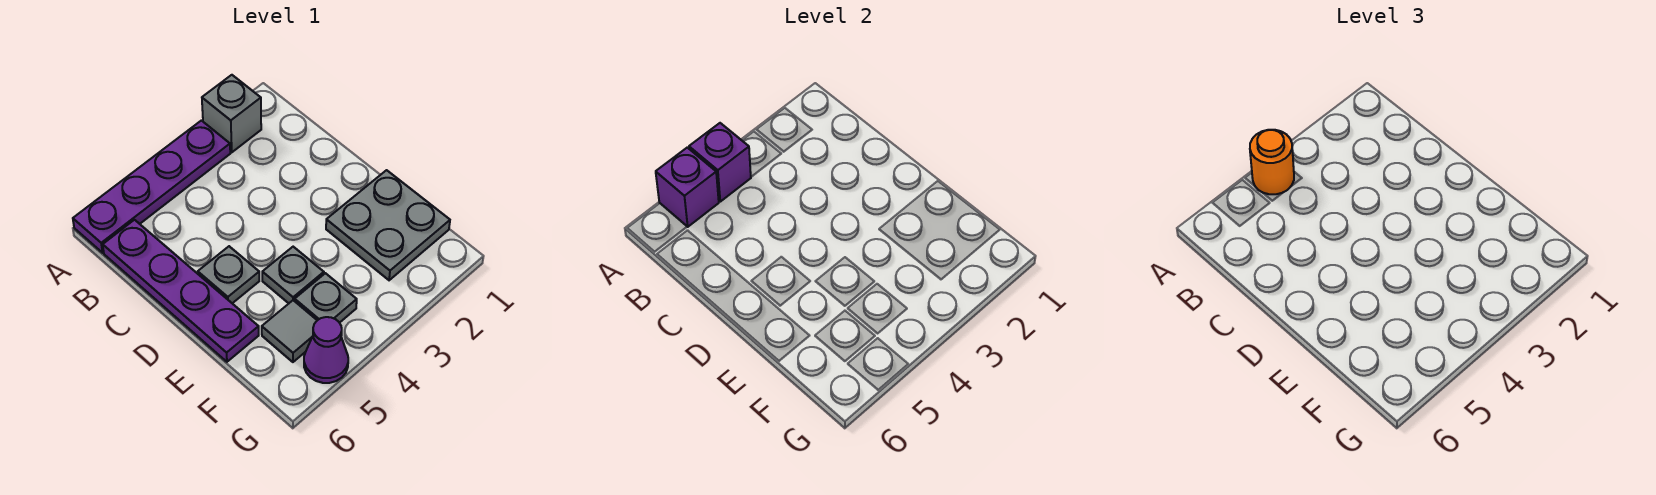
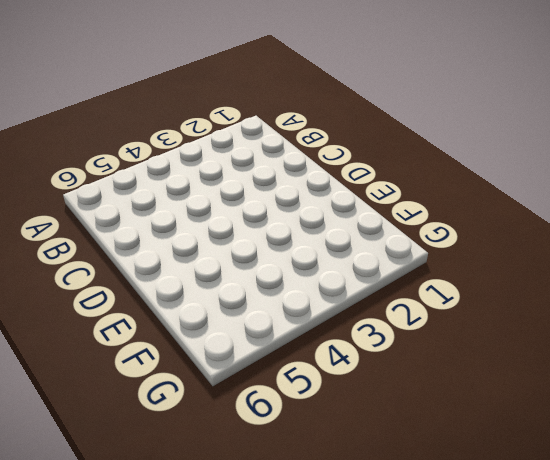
none -> grey brick A2 level 1
none -> purple plate A3:A6 level 1
none -> purple plate B6:E6 level 1

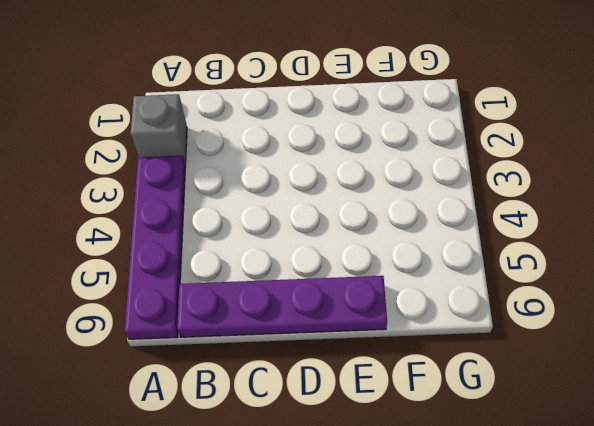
none -> grey plate D5 level 1
none -> grey plate E1:F2 level 1
none -> grey plate E4 level 1

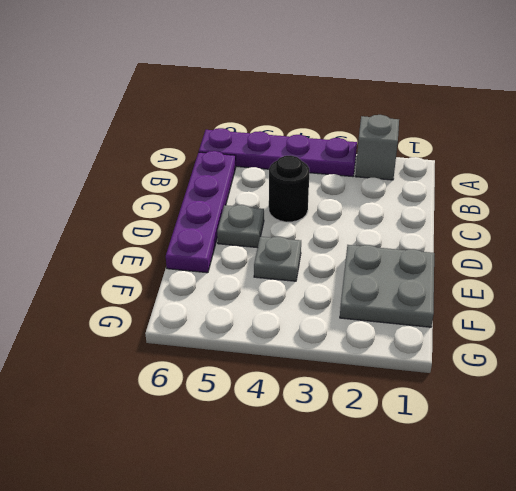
black round brick C4 level 1 -> none
none -> grey plate F4 level 1
none -> grey tile F5 level 1
none -> purple cone G5 level 1

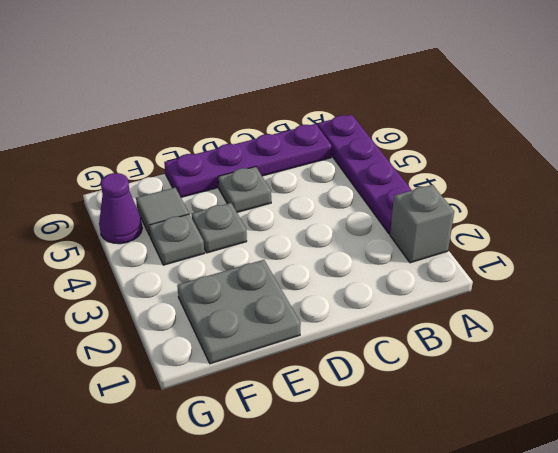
none -> purple brick A4 level 2
none -> purple brick A5 level 2
none -> orange round brick A4 level 3

